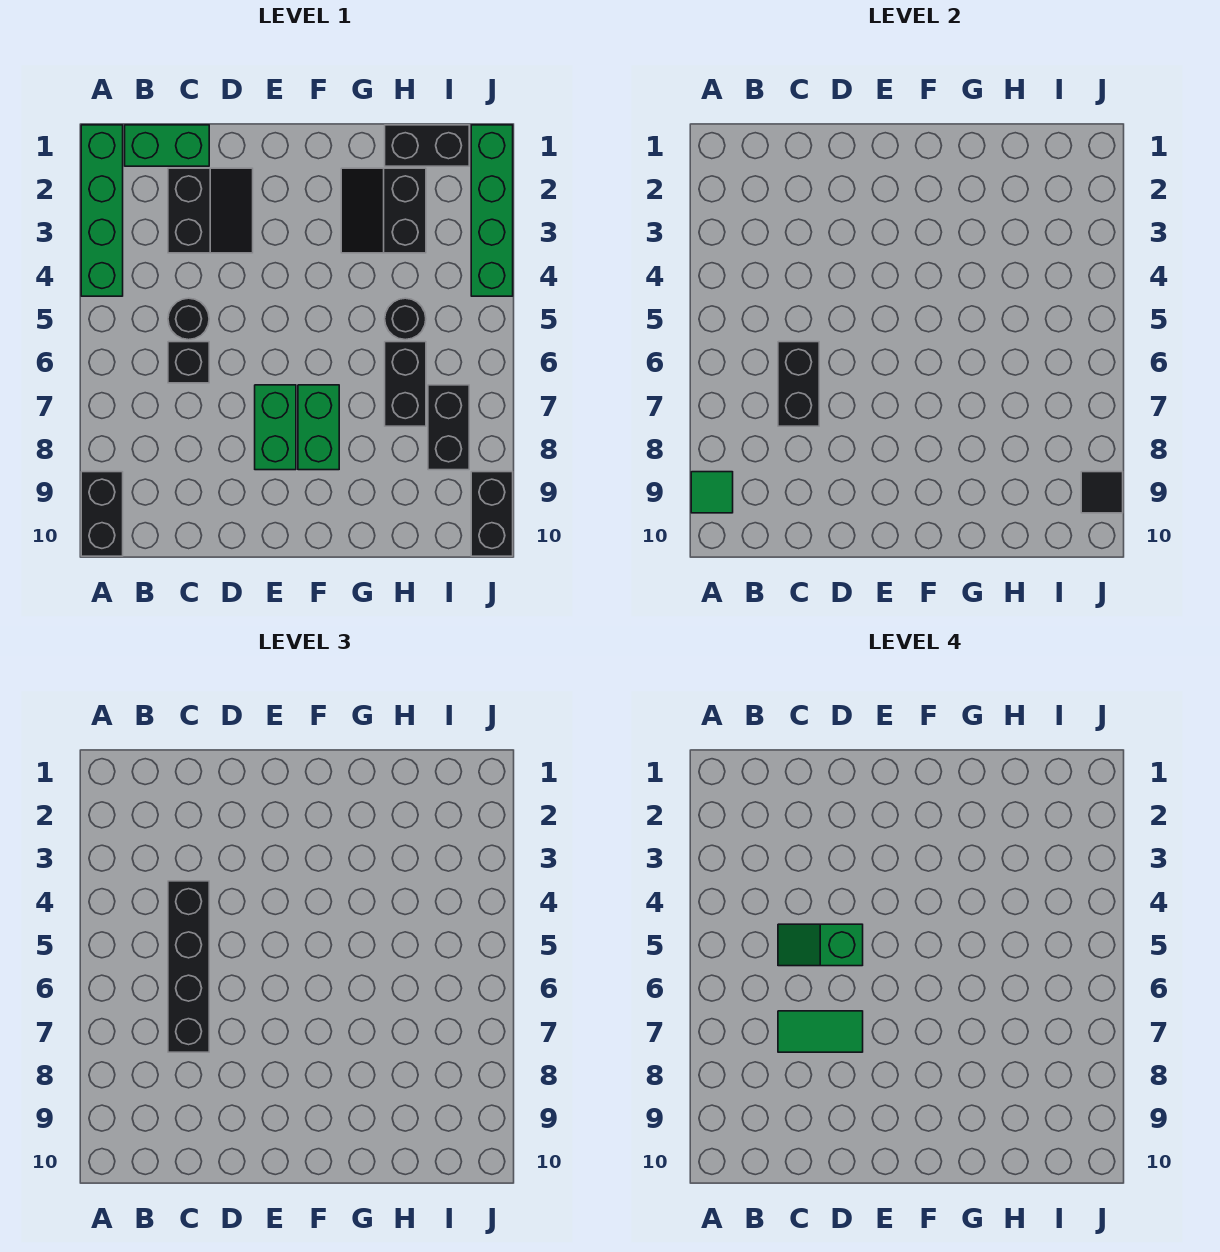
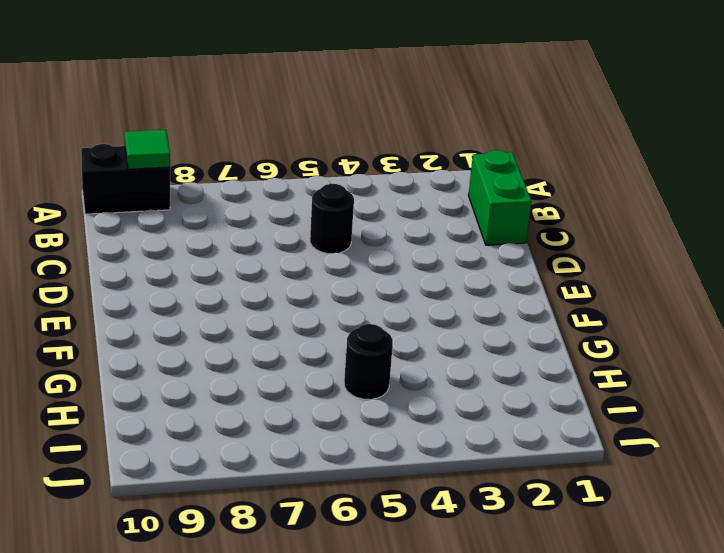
none -> green brick A1:A4 level 1
none -> black slope C2:D3 level 1 top C
none -> black brick C6 level 1

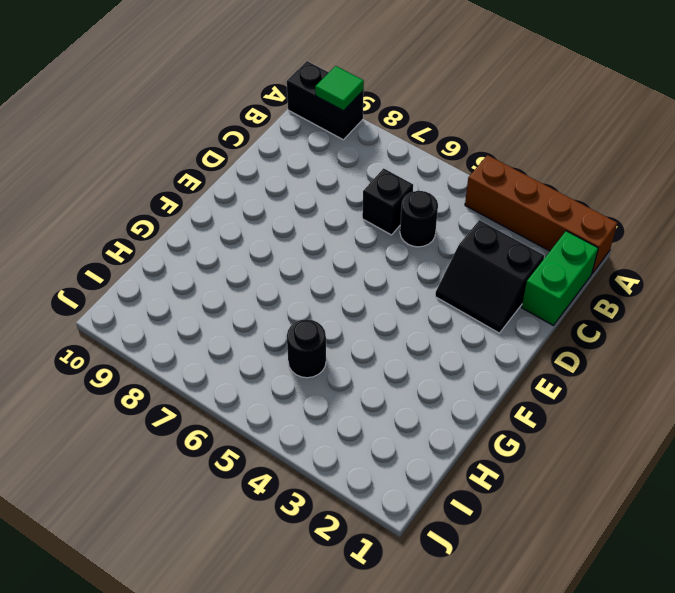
brown brick A1:A4 level 1 -> green brick A1:A4 level 1
none -> green brick E7:E8 level 1
none -> green brick F7:F8 level 1
none -> black slope G2:H3 level 1 top H

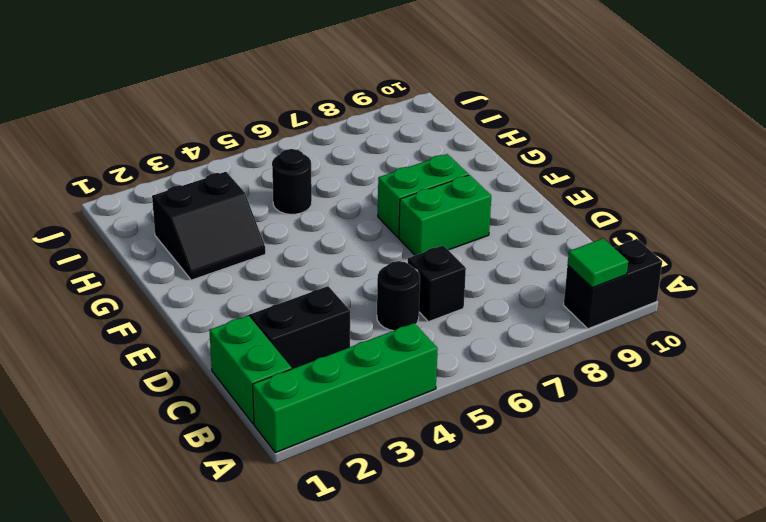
none -> black brick H1:I1 level 1
none -> black brick H6:H7 level 1
none -> black brick I7:I8 level 1

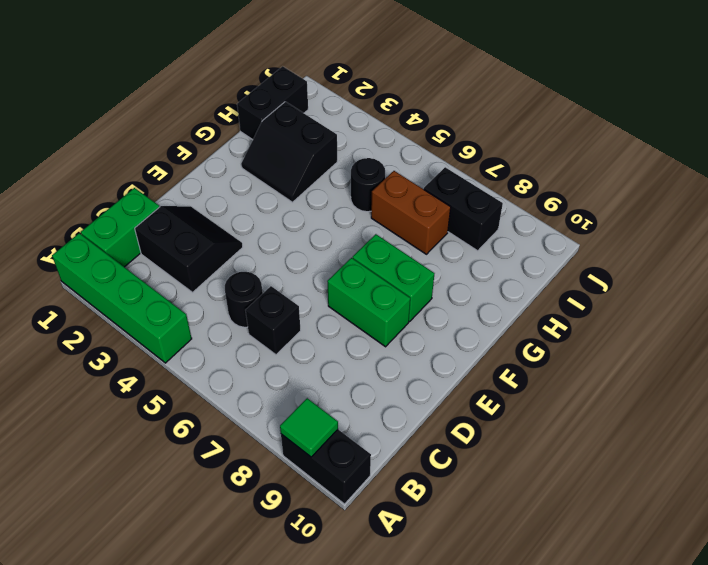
brown brick H6:H7 level 1 -> black brick H6:H7 level 1
none -> green brick J1:J4 level 1
none -> black brick J9:J10 level 1
none -> black brick C6:C7 level 2

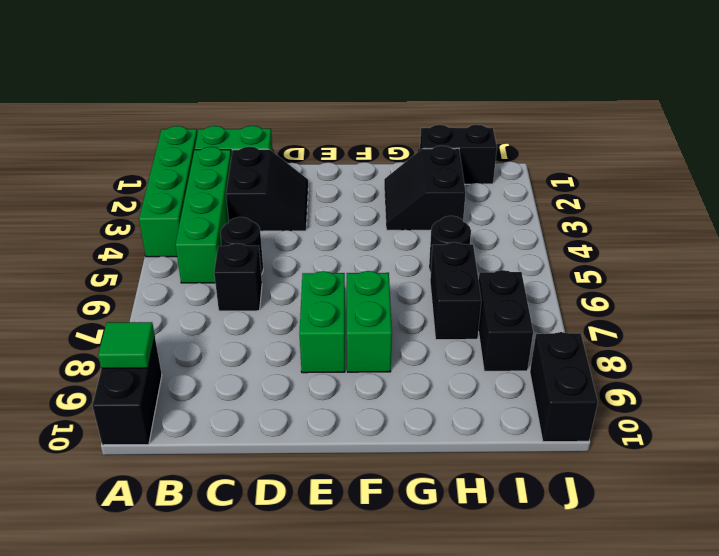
green brick B2:B5 level 1 -> green brick J1:J4 level 1
none -> black brick C6:C7 level 2
none -> black tile J9 level 2
none -> black brick C4:C7 level 3

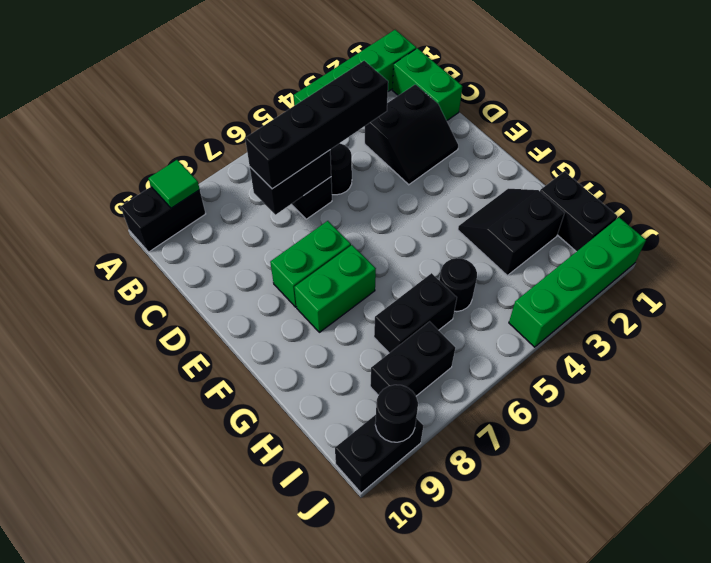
black round brick J9 level 2 -> black tile J9 level 2
none -> green slope C5:D5 level 4 top D
none -> green tile C7:D7 level 4

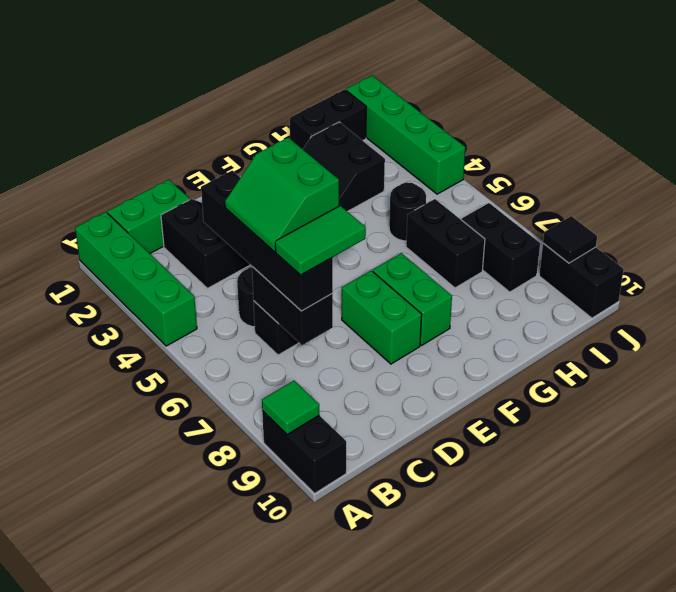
green slope C5:D6 level 4 top D -> green slope C5:D5 level 4 top D

